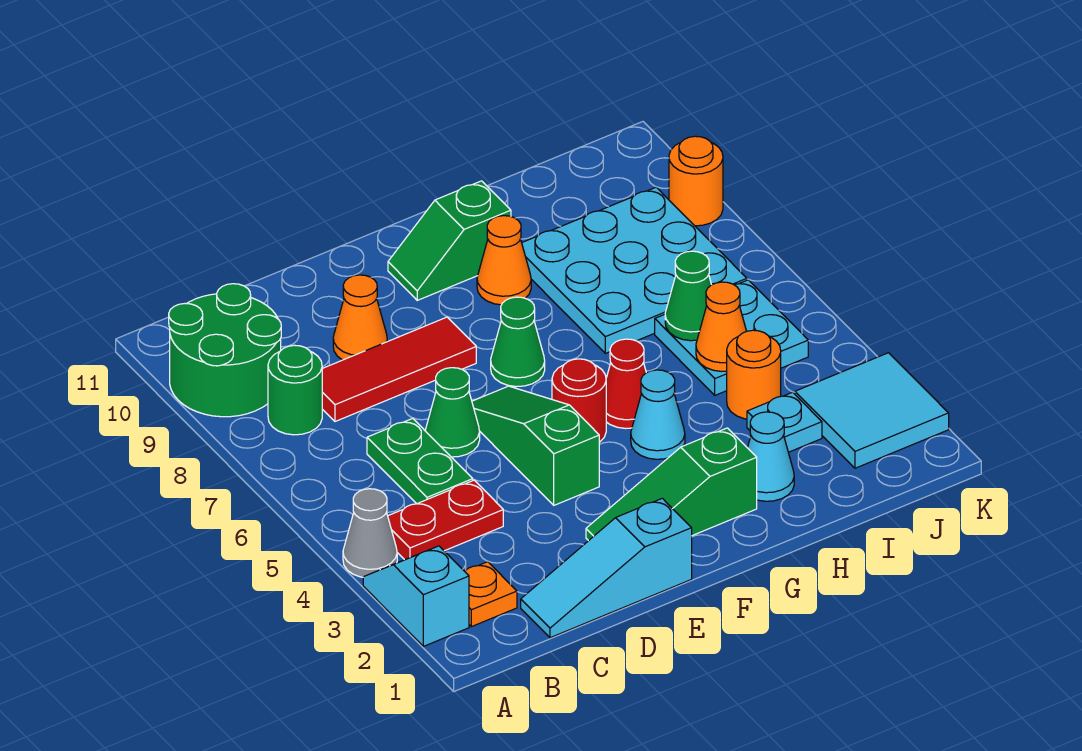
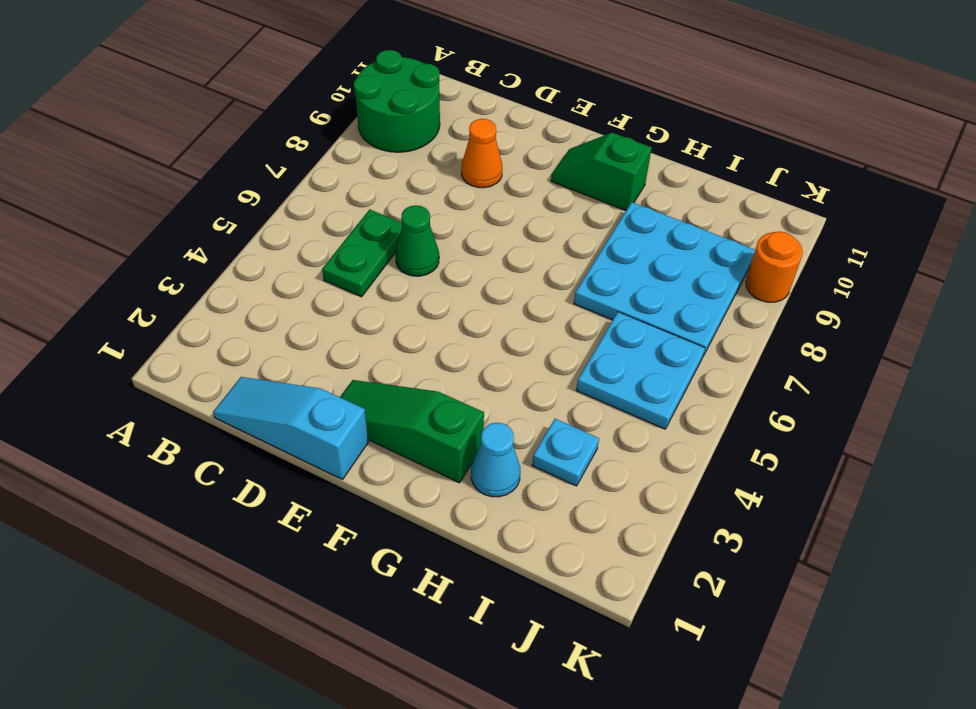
none -> cyan slope A2:A3 level 1 top 2
none -> grey cone A4 level 1
none -> orange plate B2 level 1

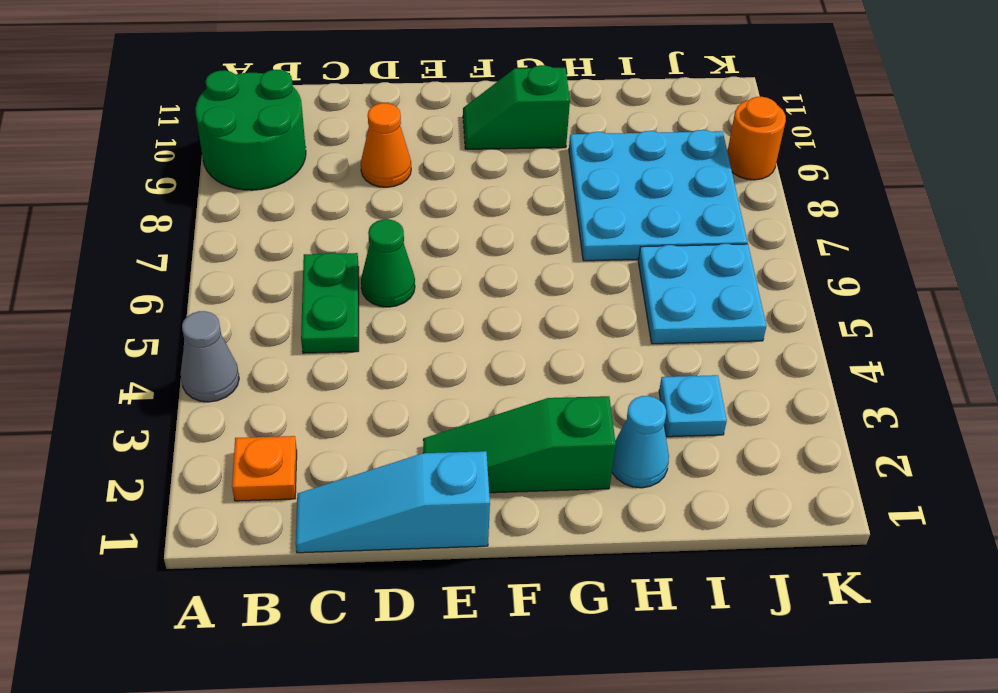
none -> cyan slope A2:A3 level 1 top 2
none -> red plate B4:C4 level 1
none -> green round brick B8 level 1

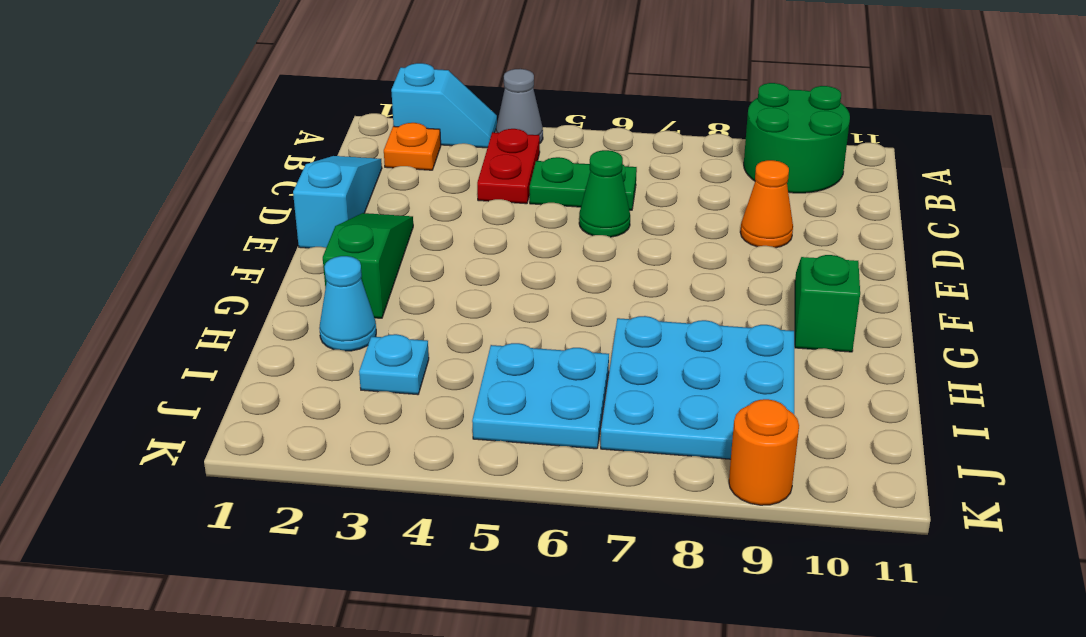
none -> green round brick B8 level 1
none -> red tile C8:E8 level 1
none -> green slope E4:E6 level 1 top 4

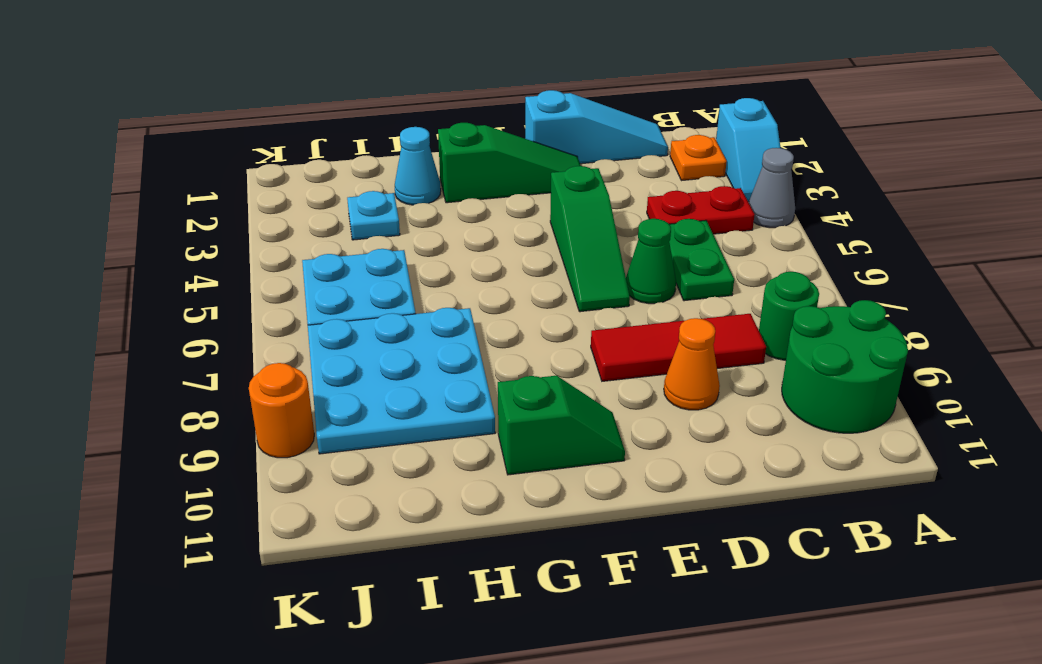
none -> red round brick F5 level 1
none -> green cone F7 level 1
none -> cyan cone G4 level 1

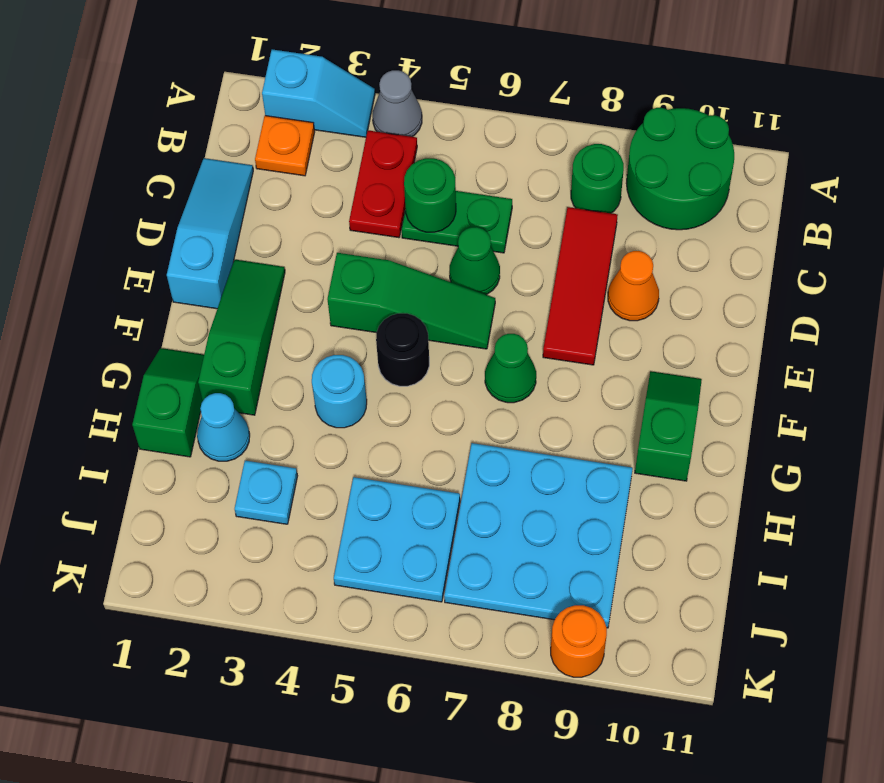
green round brick C5 level 2 -> none
black round brick F5 level 1 -> red round brick F5 level 1
green slope G1:H1 level 1 top H -> none
cyan round brick G4 level 1 -> cyan cone G4 level 1
none -> red cone G5 level 1
none -> orange cone G9 level 1
none -> orange round brick I4 level 1

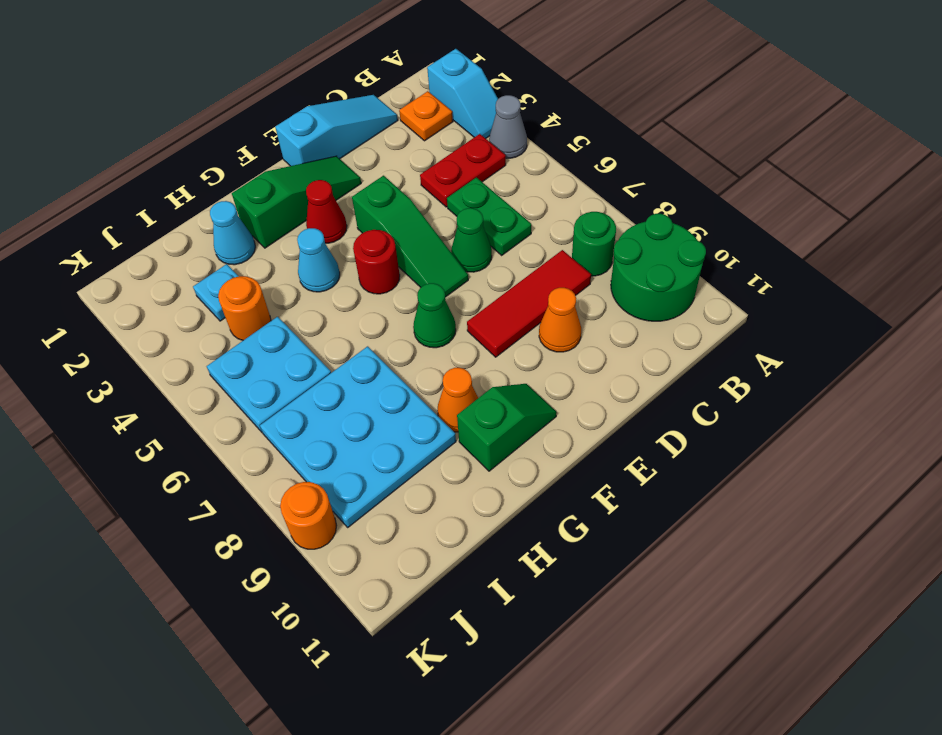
red cone F3 level 1 -> red cone G5 level 1
none -> cyan tile J2:K3 level 1
none -> orange cone I5 level 2
none -> green cone I6 level 2

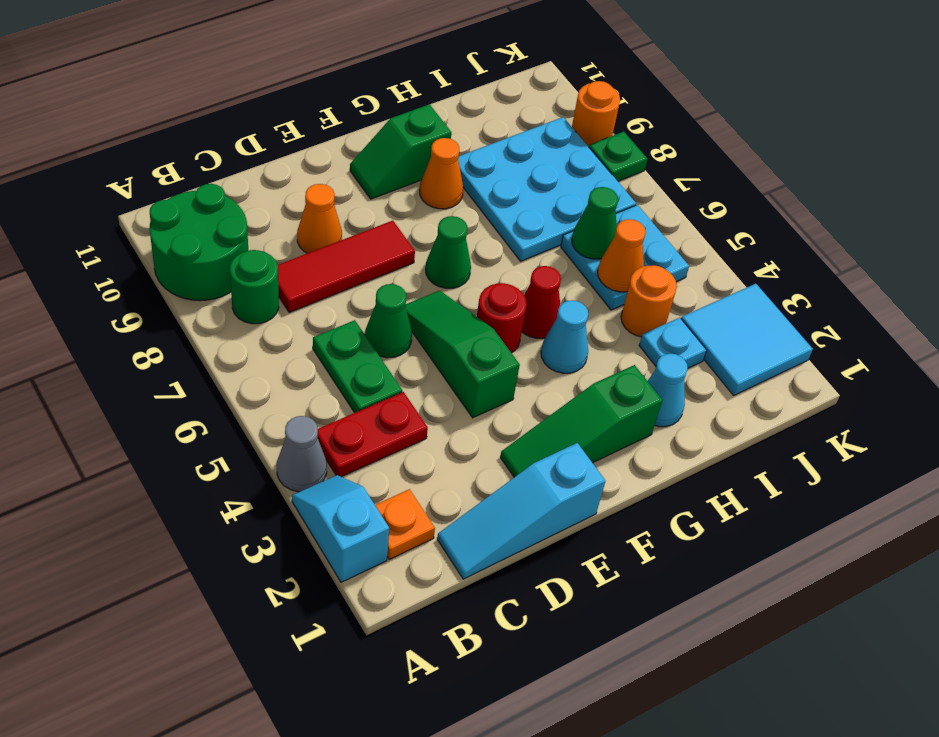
green plate K8 level 1 -> none

